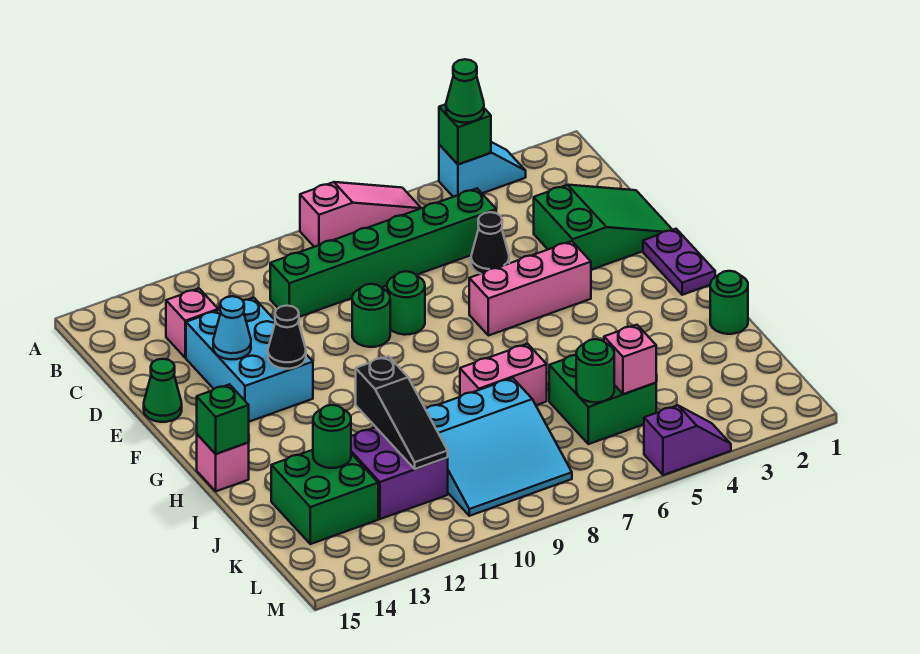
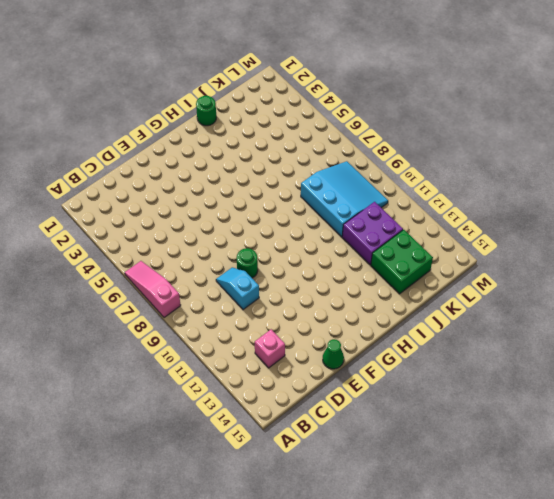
cyan slope D9:D10 level 1 top 10 -> cyan slope A3:A4 level 1 top 4
none -> green brick C5:C10 level 1
none -> green slope D1:E3 level 1 top 3
none -> black cone D5 level 1

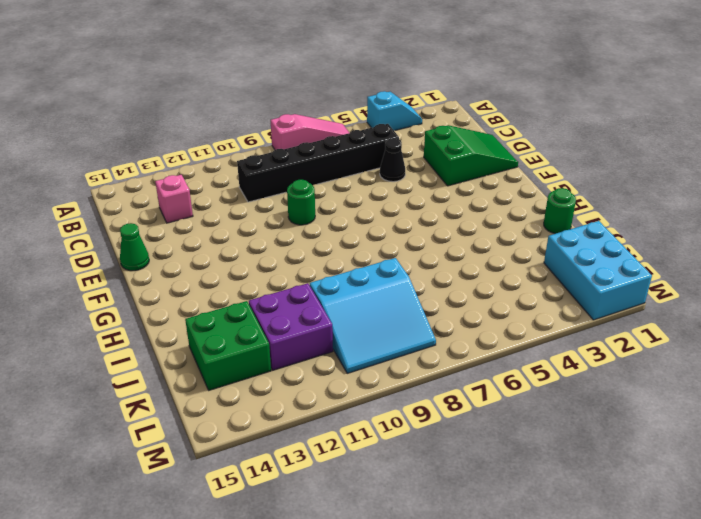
black brick C5:C10 level 1 -> green brick C5:C10 level 1
cyan brick K1:M2 level 1 -> cyan brick D12:F13 level 1
none -> green round brick E8 level 1
none -> purple plate F1:G1 level 1
none -> pink brick F4:F6 level 1

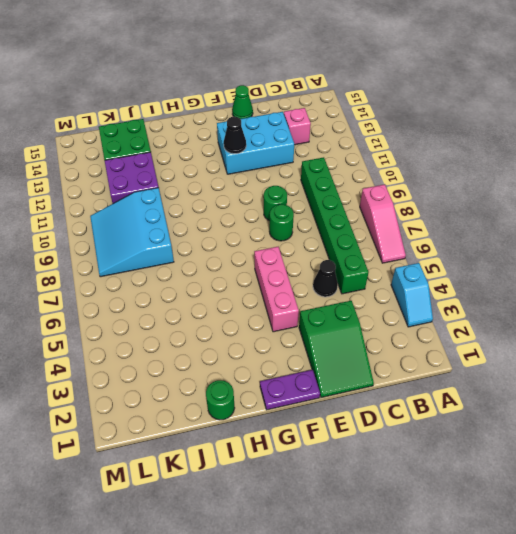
none -> pink brick H15 level 1
none -> pink brick I7:I8 level 1
none -> green brick J5:K6 level 1

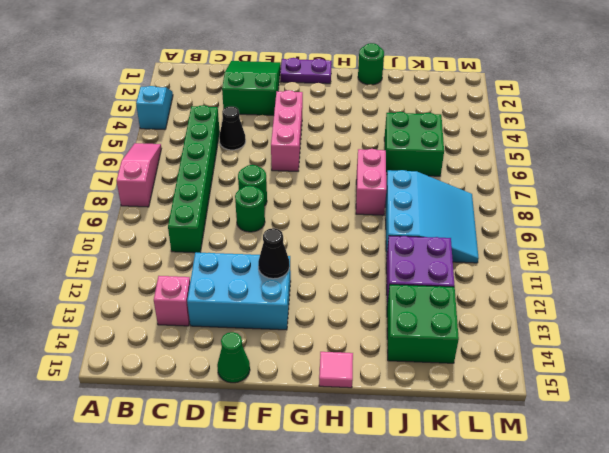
pink tile H15 level 1 -> pink brick H15 level 1
none -> purple slope M4:M5 level 1 top 5
none -> green brick A4 level 2
none -> cyan cone E13 level 2

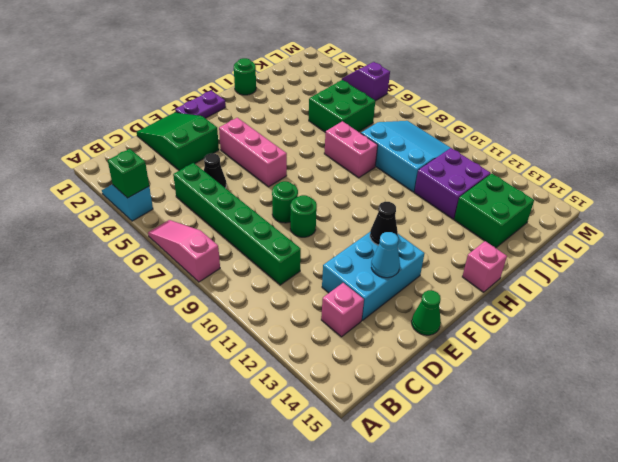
none -> green brick H15 level 2
none -> black slope I11:K11 level 2 top I
none -> green round brick J13 level 2

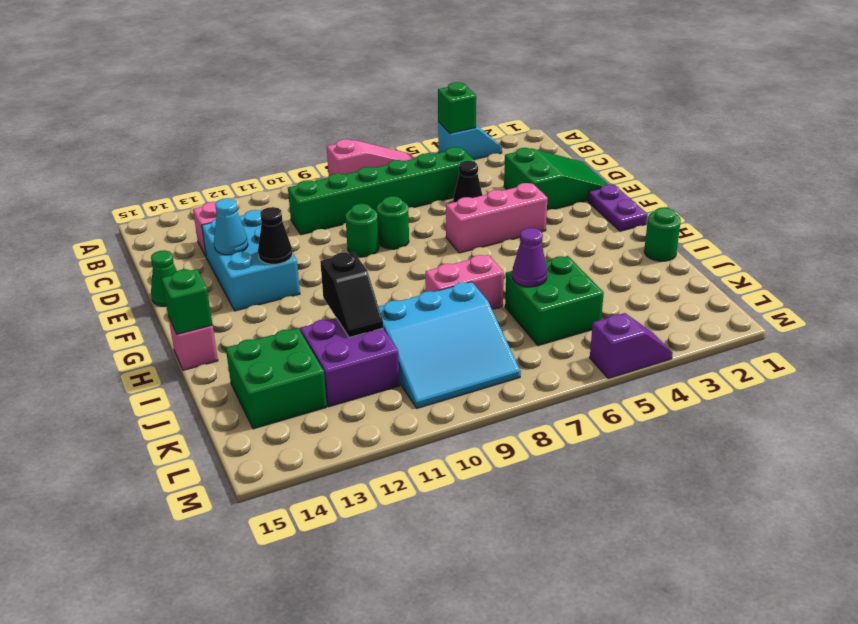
black slope I11:J11 level 2 top I -> black slope I11:K11 level 2 top I
purple cone J6 level 2 -> none
none -> green round brick J13 level 2
none -> pink brick K5 level 2
none -> green round brick K6 level 2

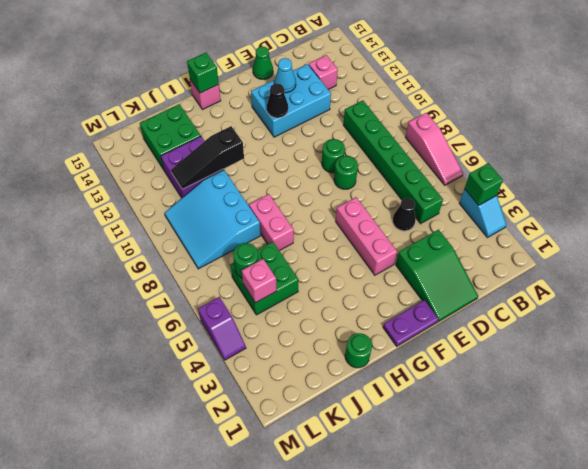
none -> green round brick J13 level 2
none -> green cone A4 level 3

